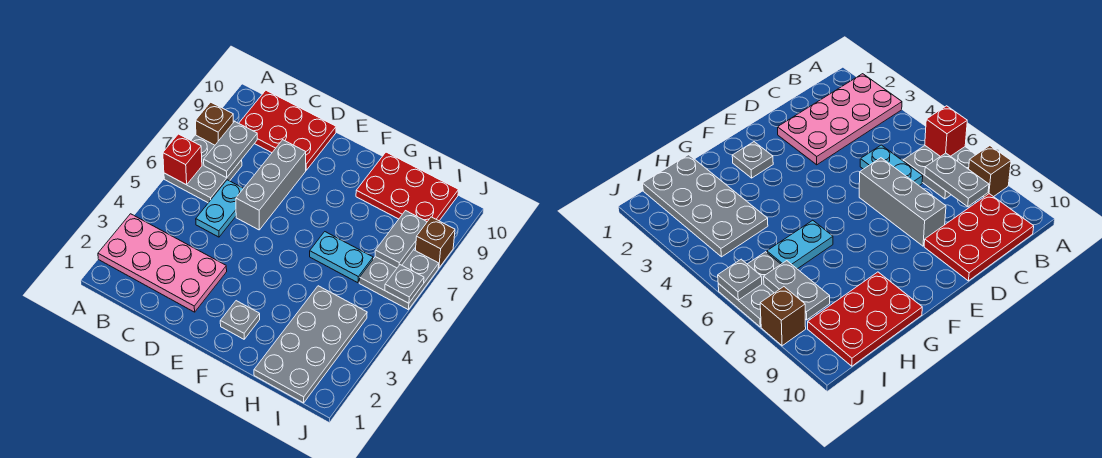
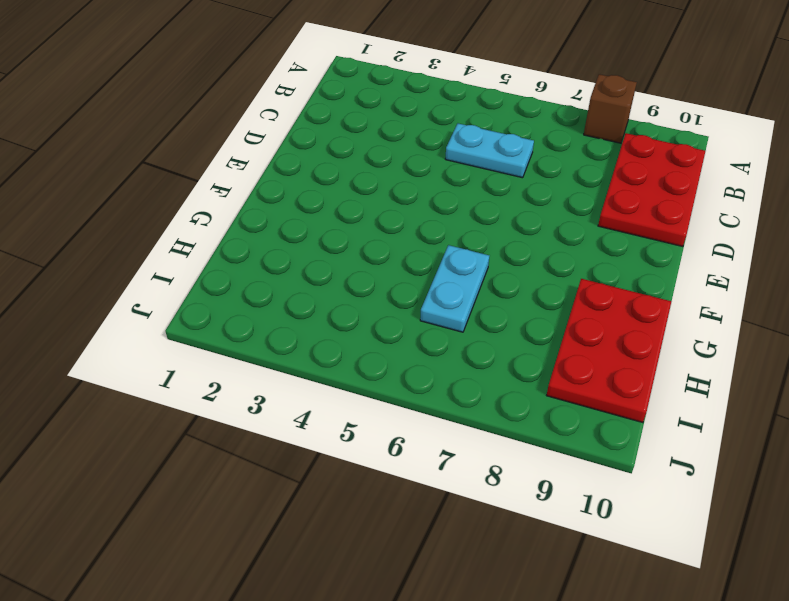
none -> pink plate A2:D3 level 1
none -> grey plate A6:B7 level 1
none -> grey brick D6:D8 level 1

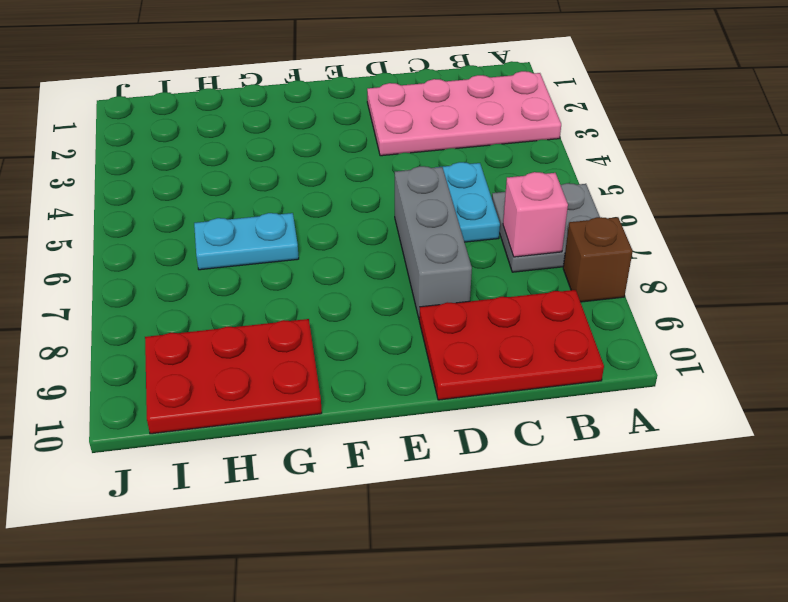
pink brick B7 level 2 -> grey plate B7:B8 level 2
none -> grey plate F2 level 1
none -> grey plate H1:I4 level 1
none -> grey plate I6:J7 level 1

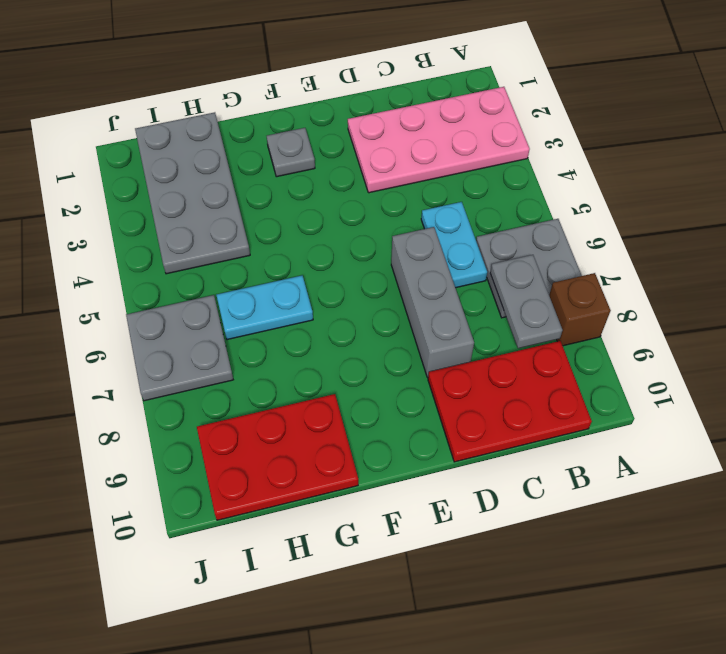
none -> brown brick J8 level 1
none -> red brick A6 level 2
none -> grey plate I7:I8 level 2

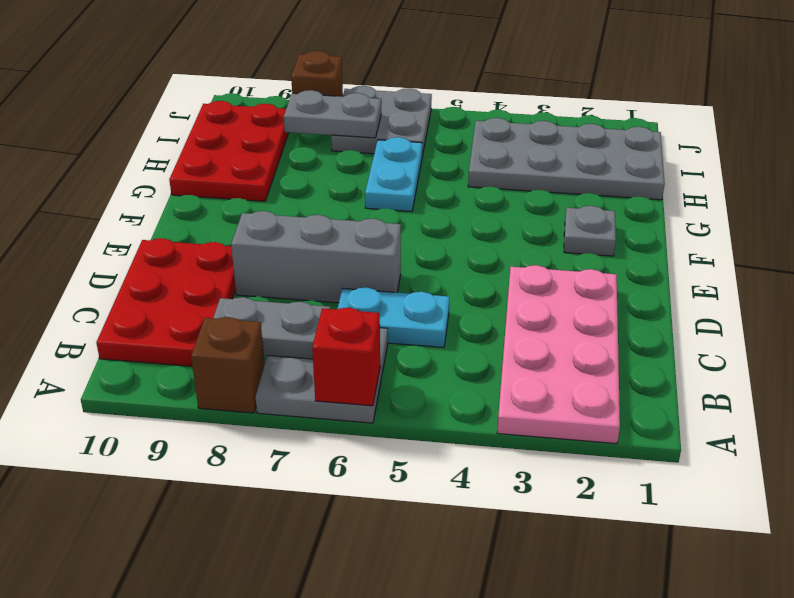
none -> grey plate J6 level 2

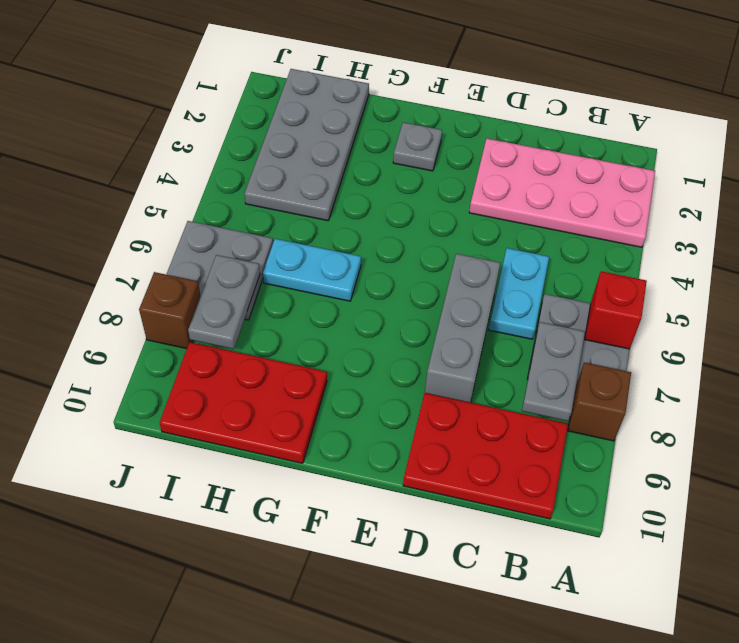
none -> grey plate J6 level 2

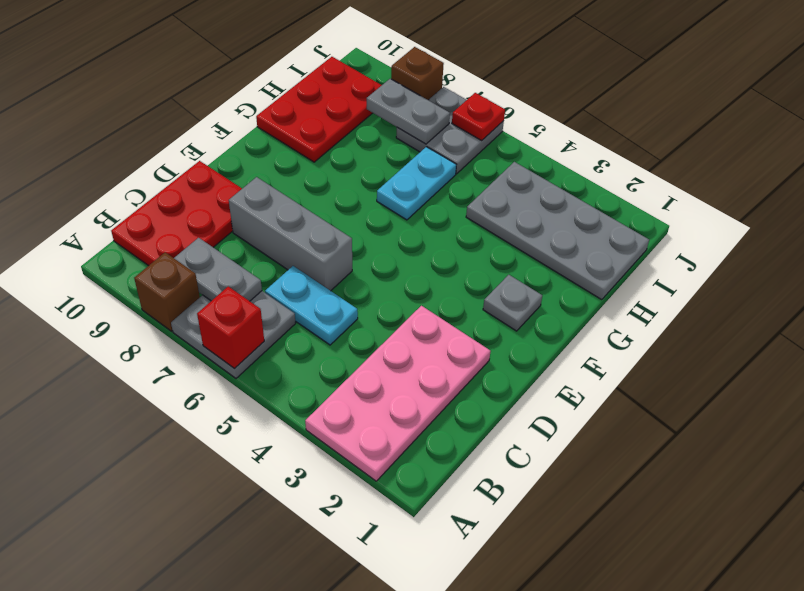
red plate J6 level 2 -> grey plate J6 level 2

